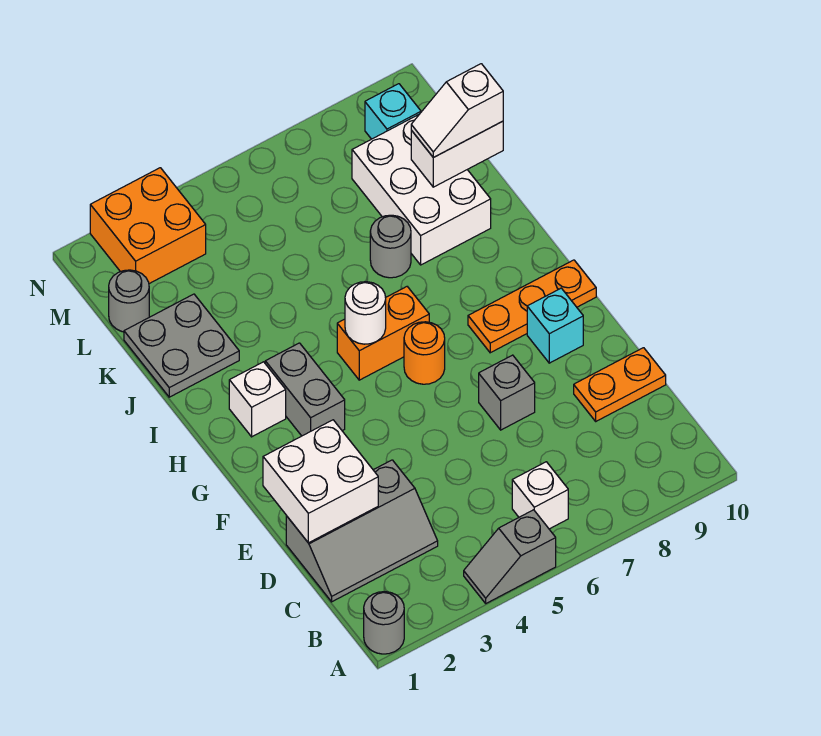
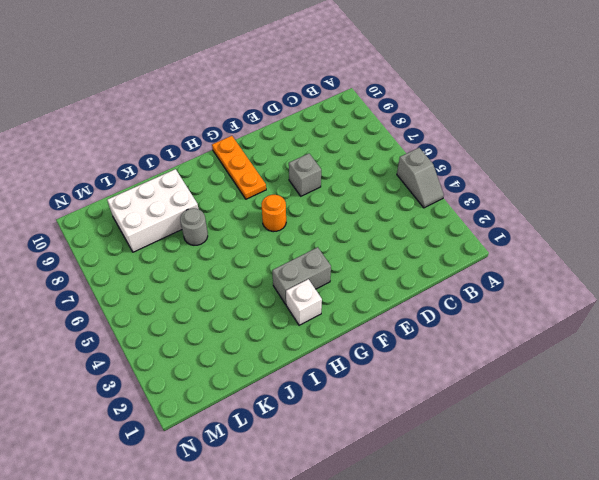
none -> grey round brick A1 level 1
none -> white brick B6 level 1
none -> grey slope C1:D3 level 1 top D

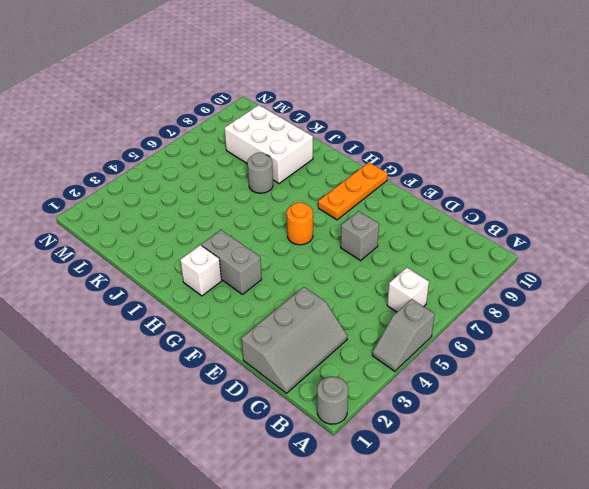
none -> orange plate D9:D10 level 1
none -> cyan brick F9 level 1
none -> orange brick H5:H6 level 1

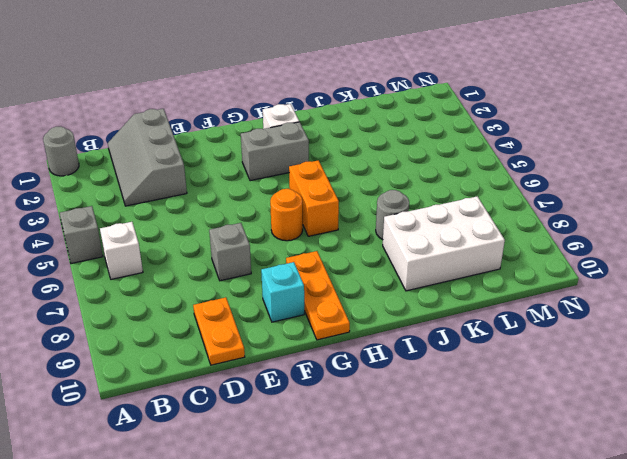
none -> grey plate J1:K2 level 1
none -> grey round brick L1 level 1
none -> orange brick M2:N3 level 1

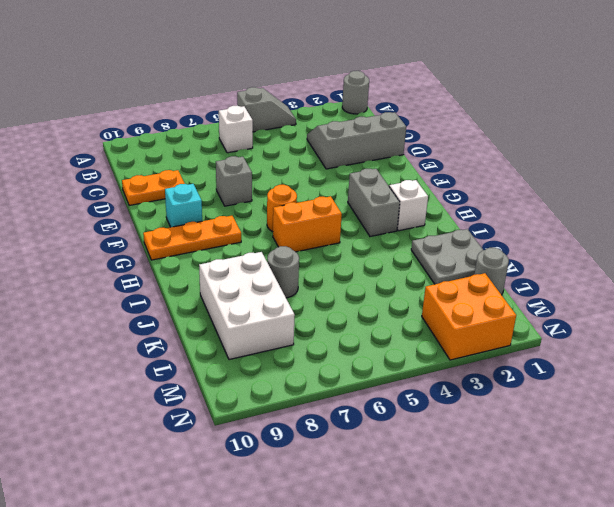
none -> cyan brick M9 level 1
none -> white brick D1:E2 level 2
none -> white round brick H5 level 2

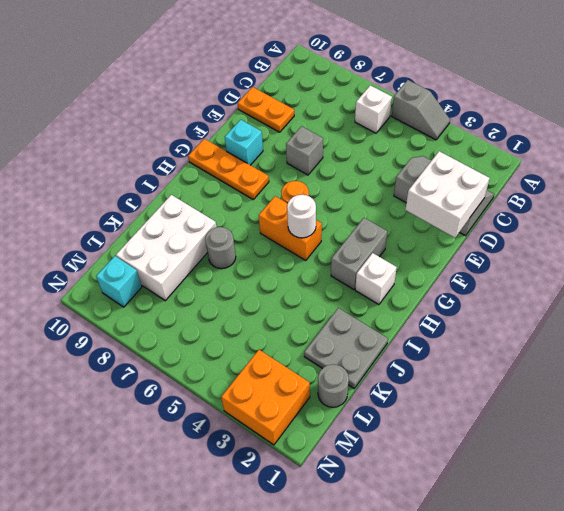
none -> grey round brick A1 level 1
none -> white brick K9:K10 level 2
none -> white slope K9:K10 level 3 top 10

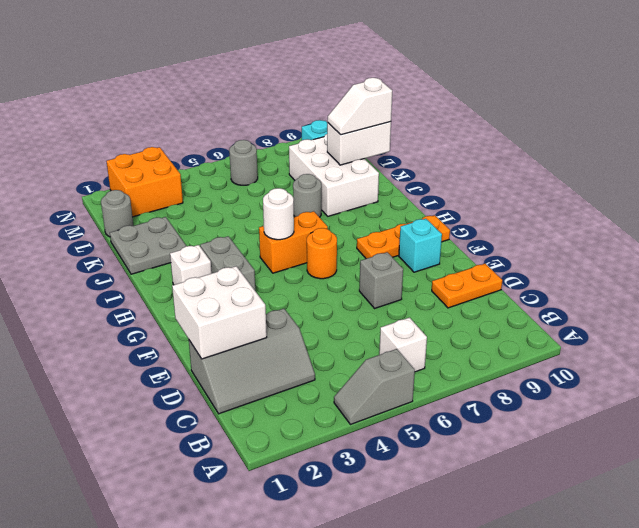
grey round brick M6 level 1 -> grey round brick A1 level 1

